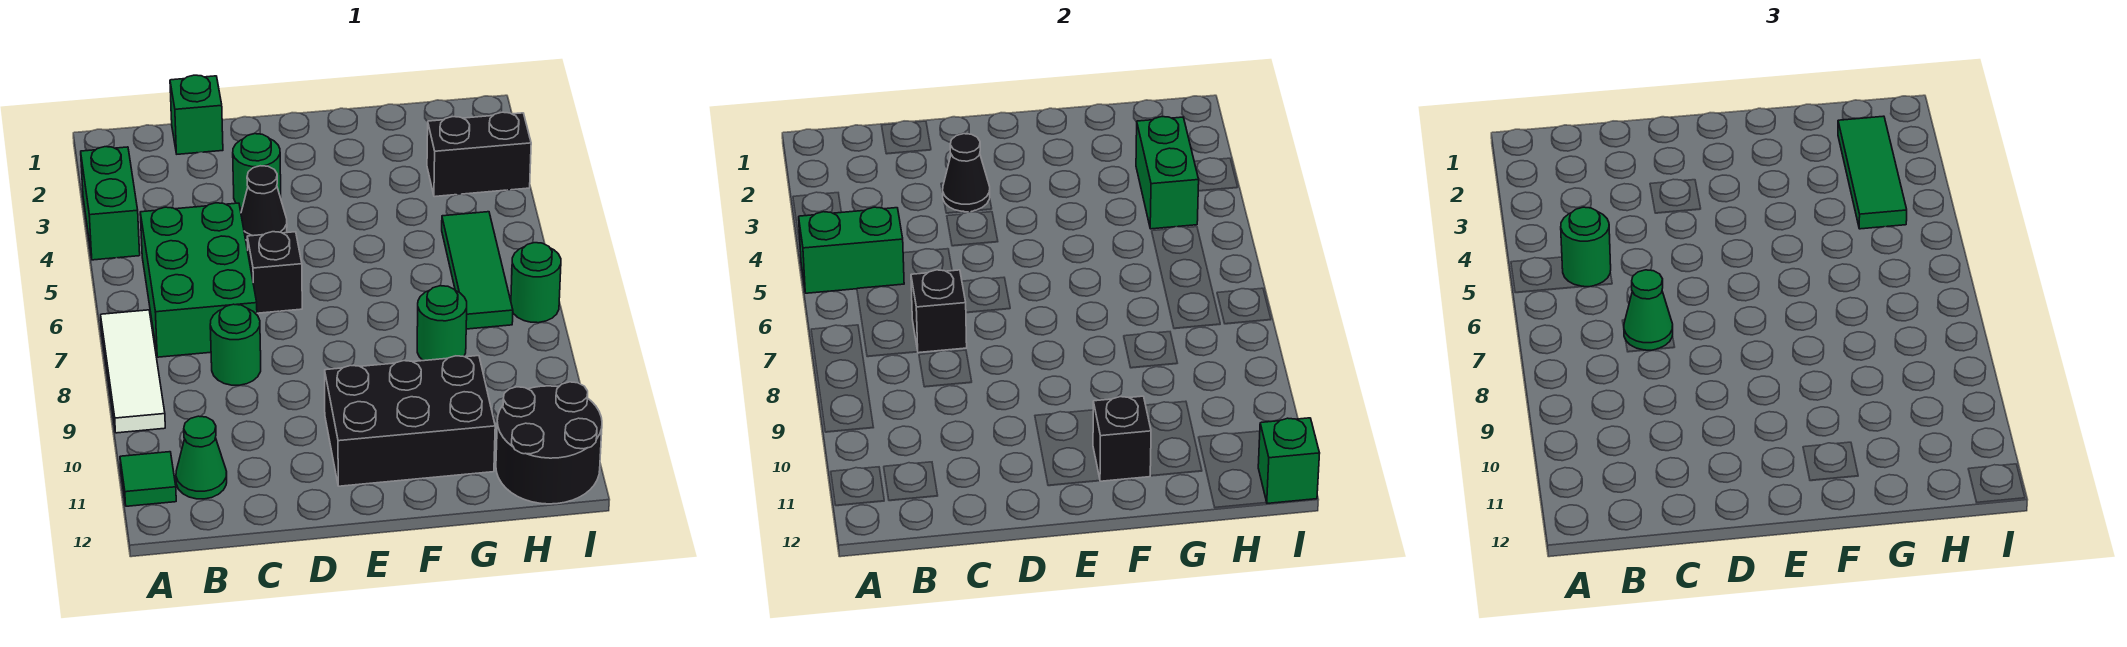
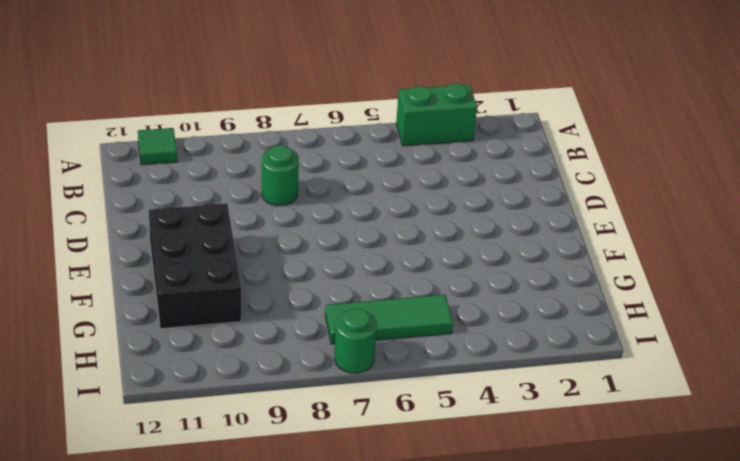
none -> white tile A7:A9 level 1
none -> green brick B5:C7 level 1
none -> green cone B11 level 1

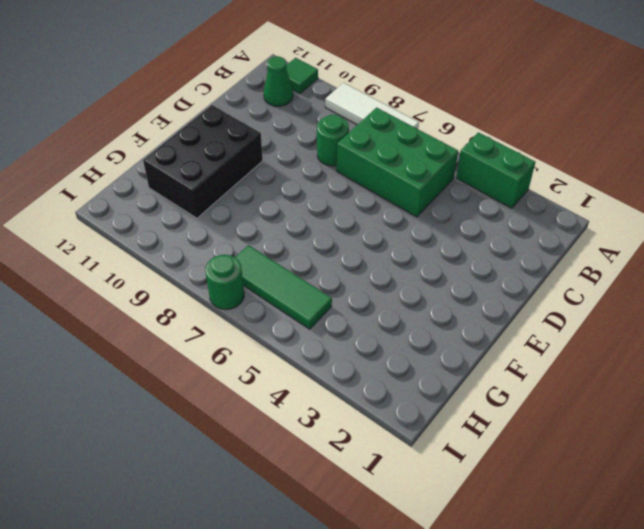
none -> green brick C1 level 1
none -> green round brick D3 level 1
none -> black cone D4 level 1

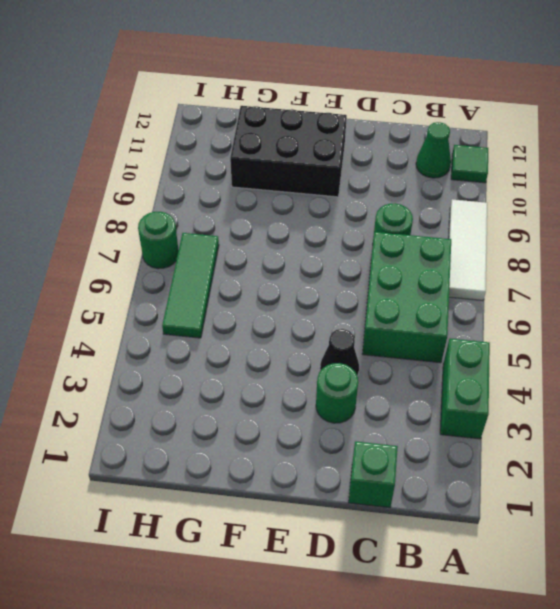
none -> black brick D6 level 1
none -> green round brick G8 level 1
none -> black brick H3:I3 level 1

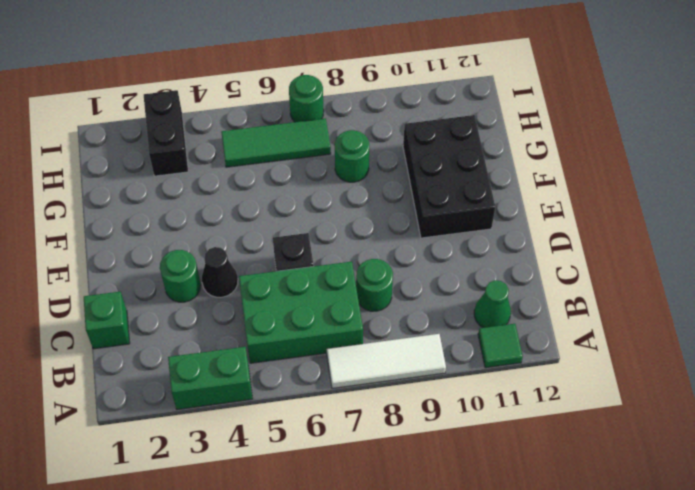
none -> black round brick H11:I12 level 1
none -> green brick A5:B5 level 2
none -> black brick C7 level 2

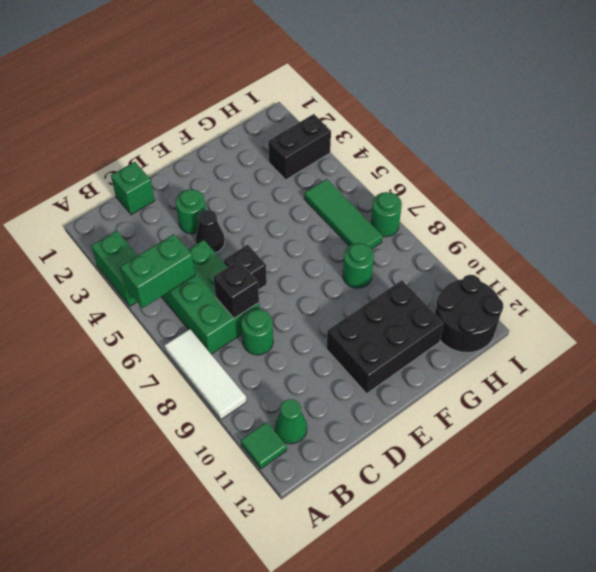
none -> black cone D3 level 2
none -> black brick F11 level 2
none -> green brick H3:H4 level 2

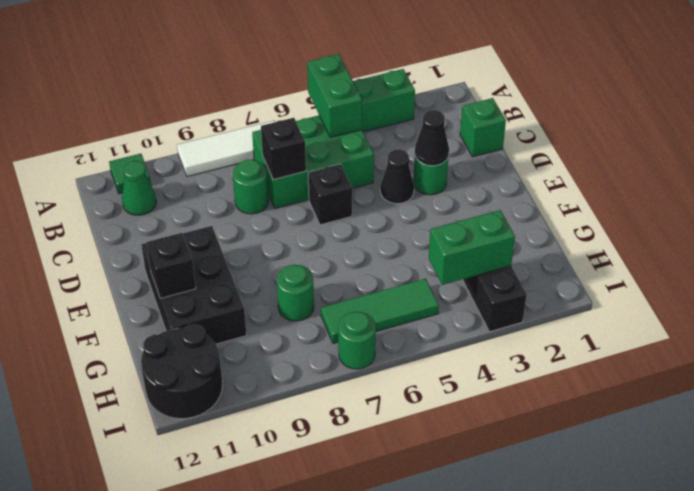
none -> green brick I12 level 2
none -> green round brick B5 level 3
none -> green cone C7 level 3

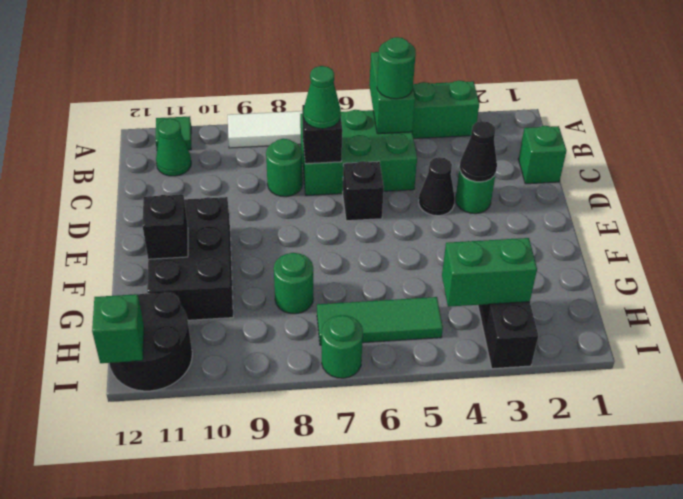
none -> green tile H2:H4 level 3

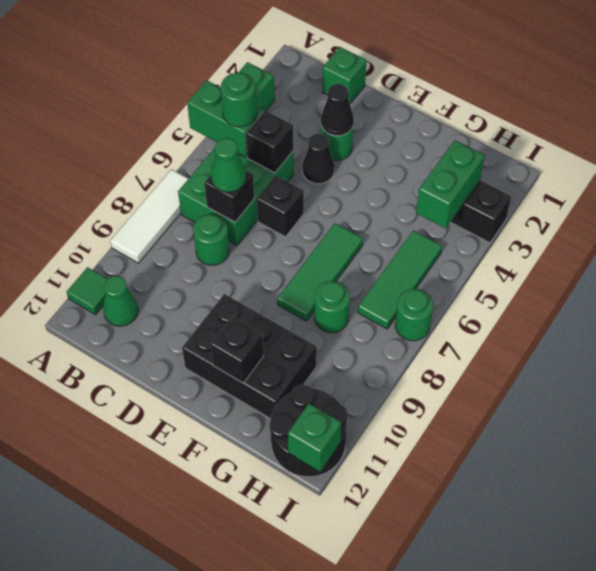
black brick C5 level 2 -> none
green tile F6:F8 level 1 -> green tile H2:H4 level 3

